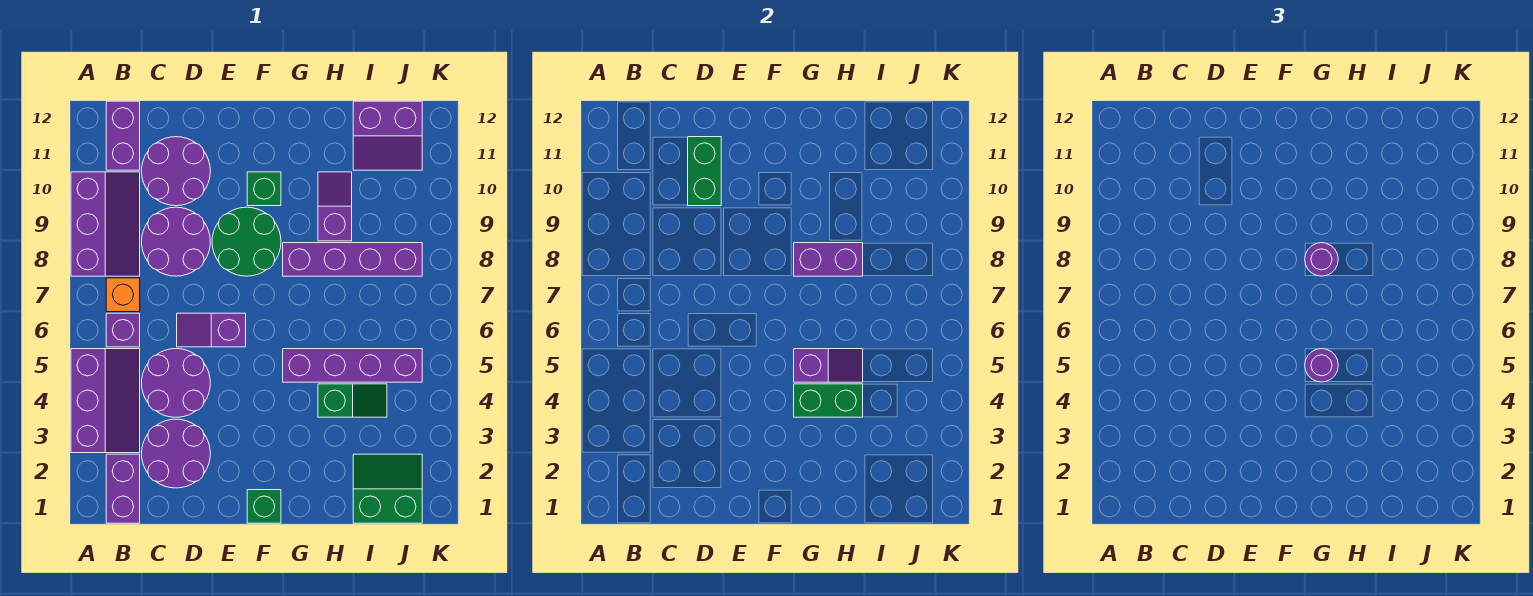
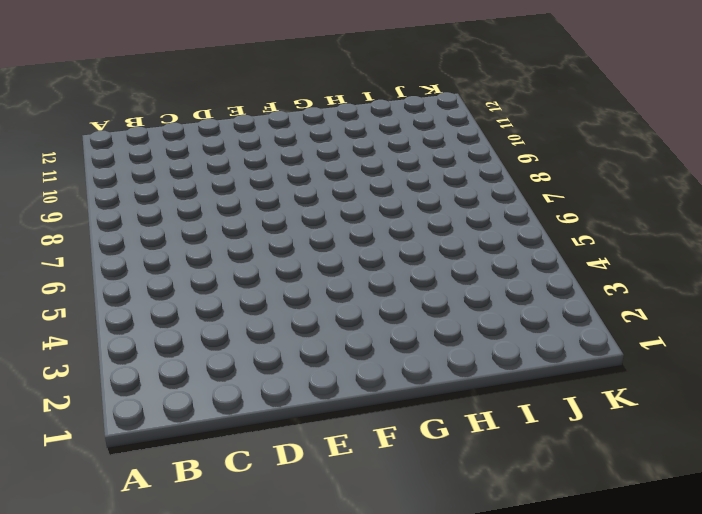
none -> purple slope A3:B5 level 1 top A
none -> purple slope A8:B10 level 1 top A
none -> purple brick B1:B2 level 1

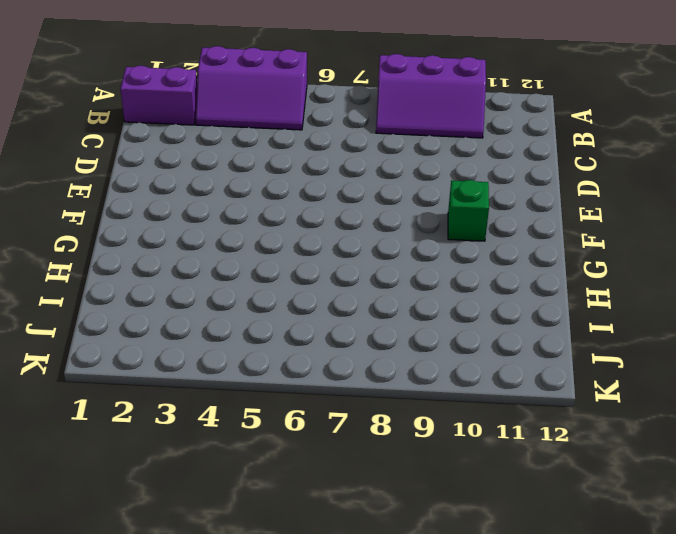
none -> purple brick B6 level 1
none -> orange brick B7 level 1
none -> purple brick B11:B12 level 1

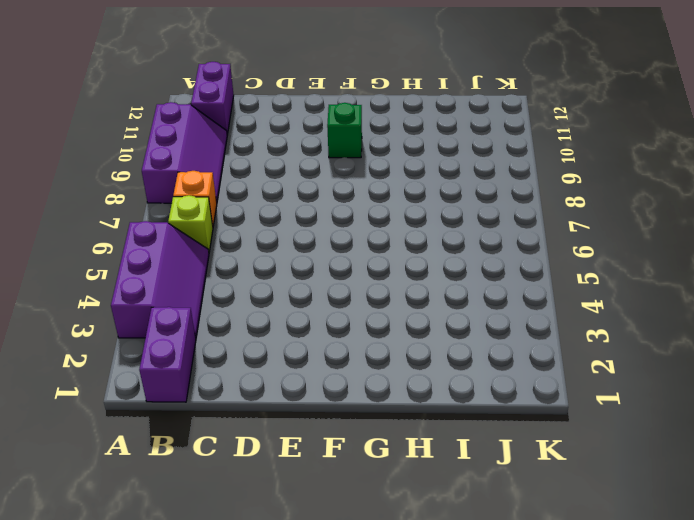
lime brick B6 level 1 -> purple brick B6 level 1
none -> purple round brick C2:D3 level 1
none -> purple round brick C4:D5 level 1
none -> purple round brick C8:D9 level 1

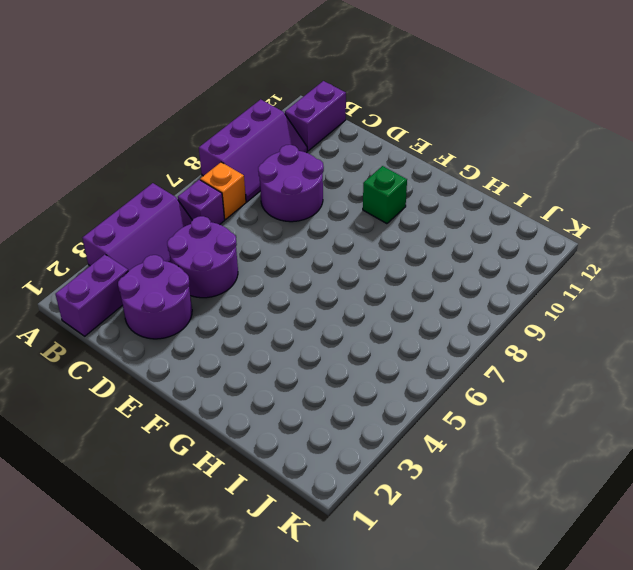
none -> purple round brick C10:D11 level 1
none -> purple slope D6:E6 level 1 top E
none -> green round brick E8:F9 level 1

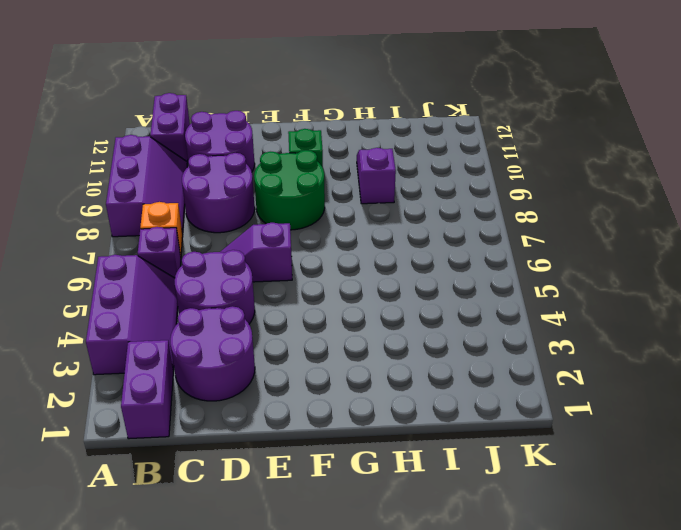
none -> green brick F1 level 1
none -> purple brick G5:J5 level 1
none -> purple brick G8:J8 level 1

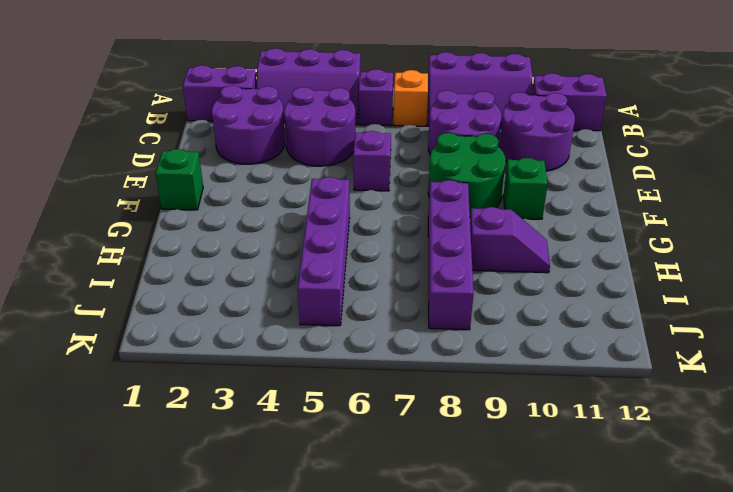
none -> green slope H4:I4 level 1 top H
none -> green slope I1:J2 level 1 top 1
none -> purple slope I11:J12 level 1 top 12

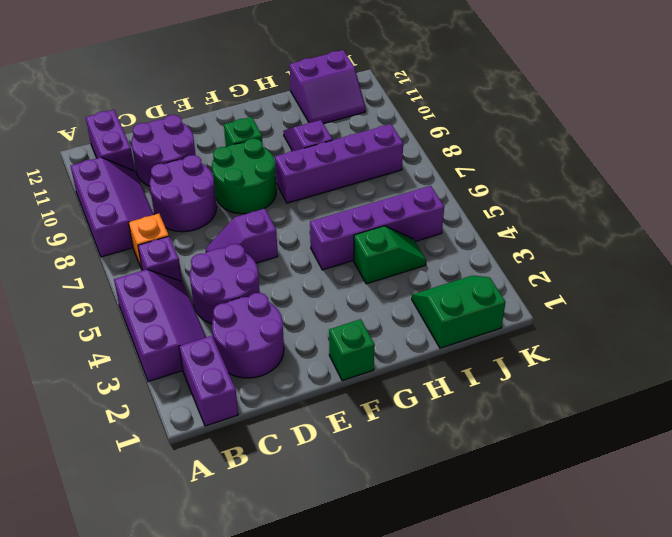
none -> green brick D10:D11 level 2
none -> green brick G4:H4 level 2
none -> purple slope G5:H5 level 2 top G

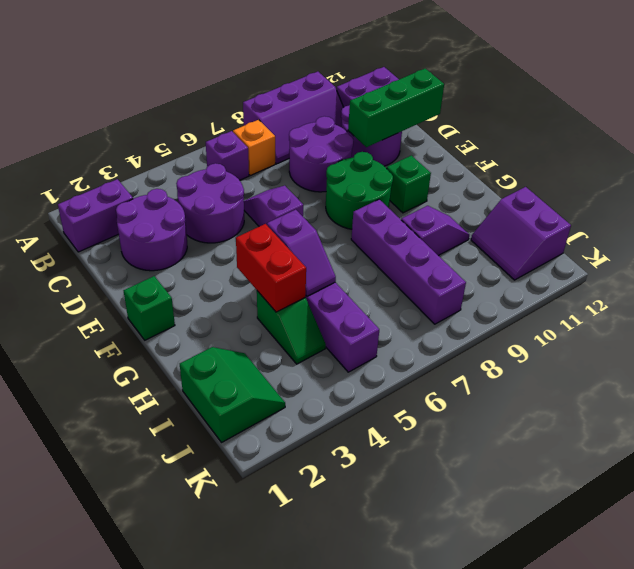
green brick D10:D12 level 2 -> green brick D10:D11 level 2
red brick G4:H4 level 2 -> green brick G4:H4 level 2
none -> purple slope A3:B5 level 1 top A
none -> purple brick G8:H8 level 2
none -> purple round brick G5 level 3

